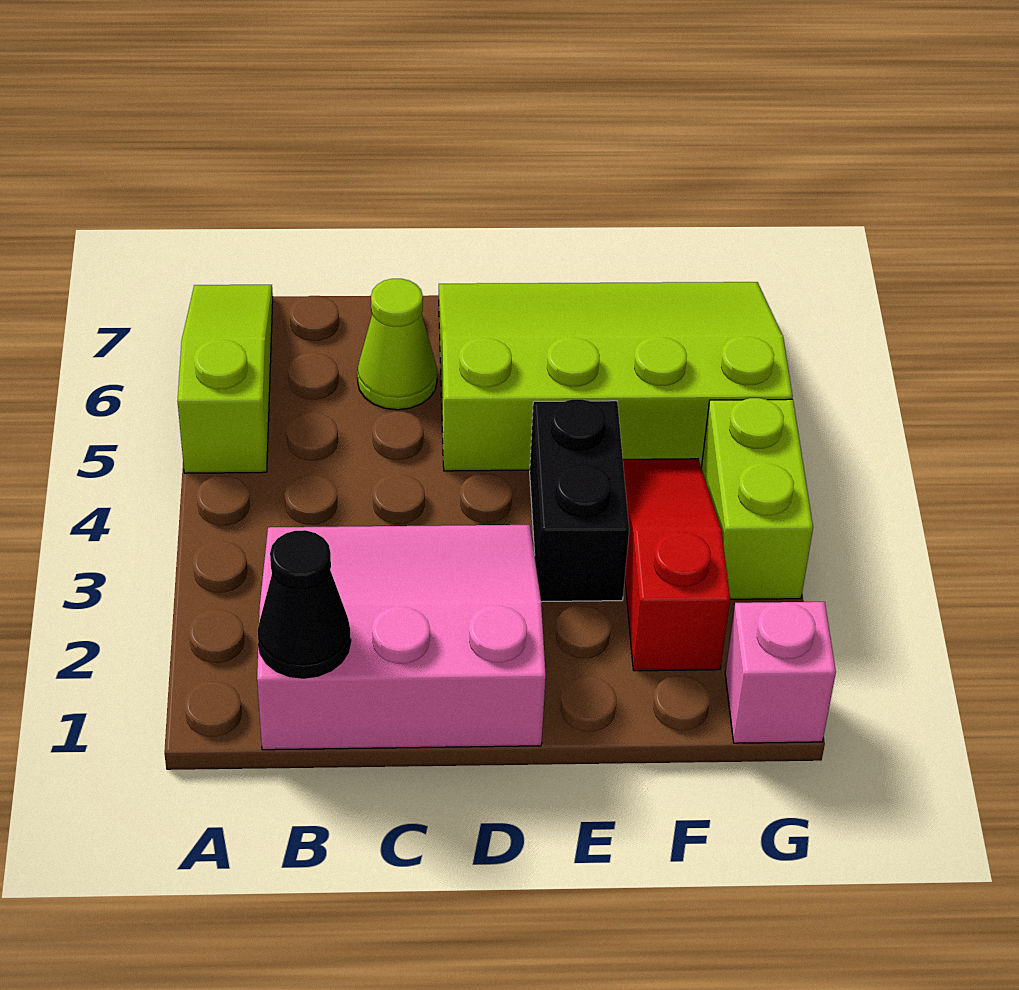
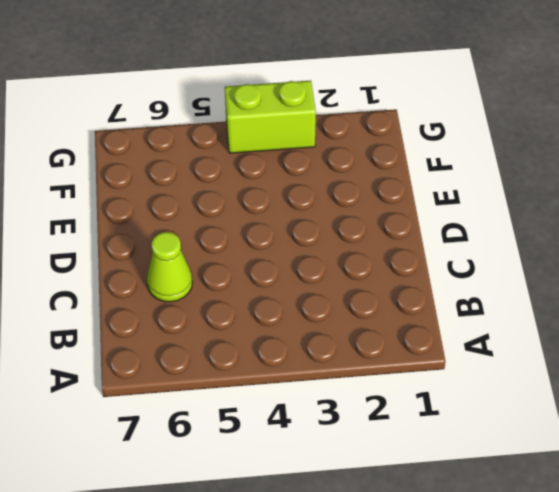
none -> lime slope A5:A7 level 1 top 5
none -> pink slope B1:D3 level 1 top 1

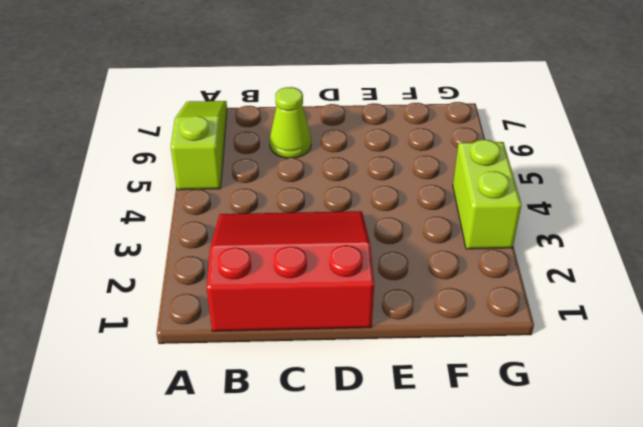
red slope B1:D3 level 1 top 1 -> pink slope B1:D3 level 1 top 1
none -> lime slope D5:G7 level 1 top 5
none -> black brick E3:E4 level 1

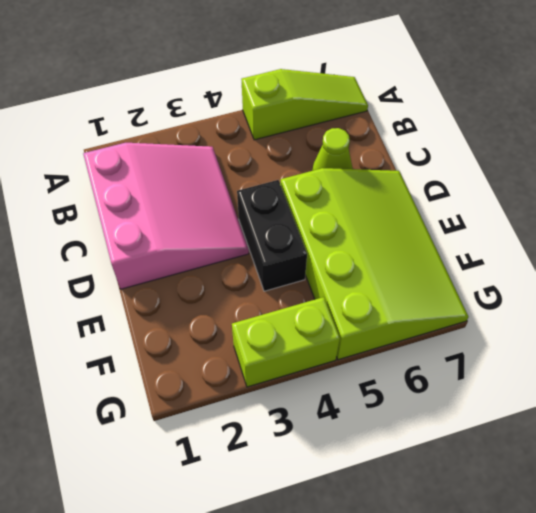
black brick D4:E4 level 1 -> black brick E3:E4 level 1
none -> red slope F2:F4 level 1 top 2
none -> pink brick G1 level 1

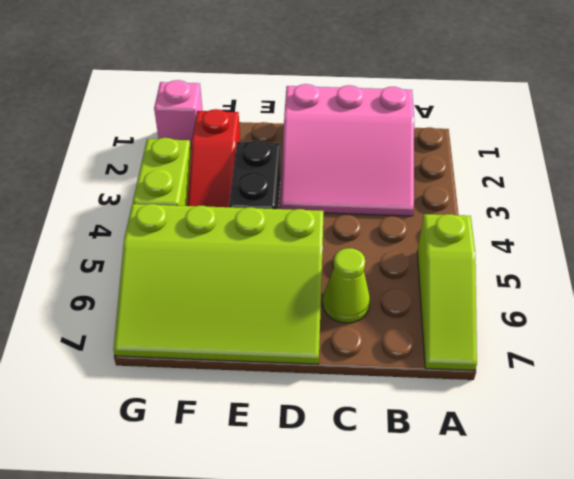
none -> black cone B1 level 2

